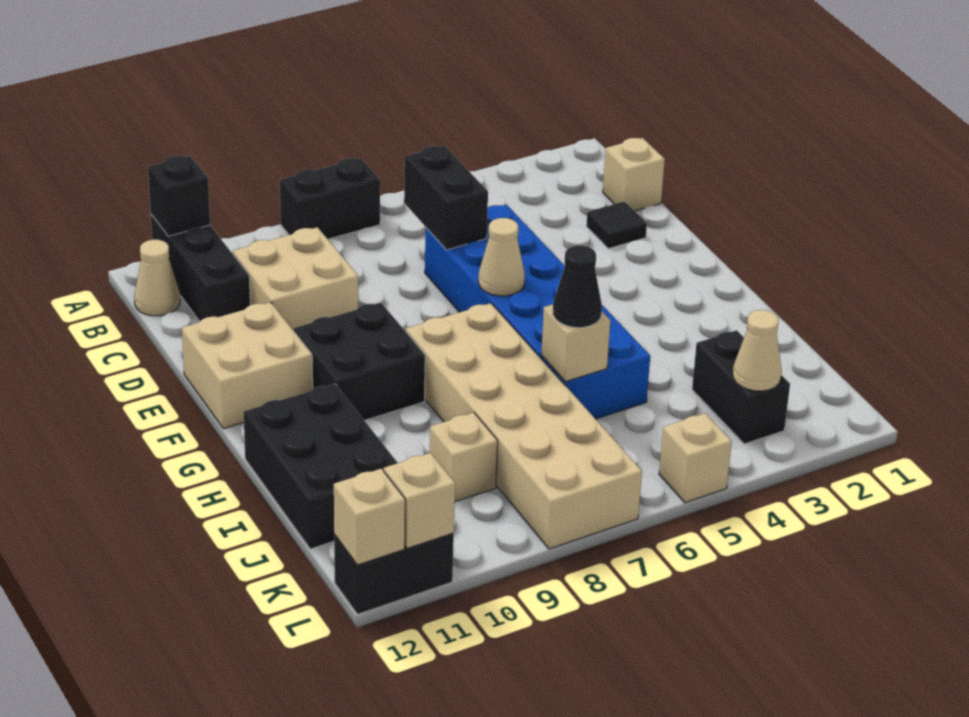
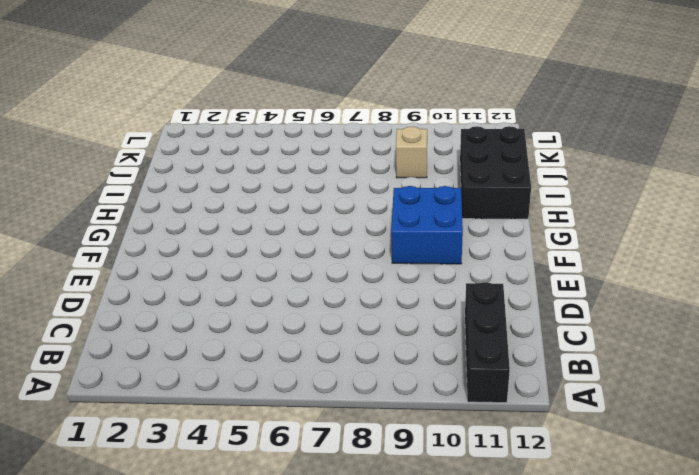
blue brick F9:G10 level 1 -> black brick F9:G10 level 1
none -> black brick A7:A8 level 1
none -> tan cone B12 level 1
none -> tan brick C1 level 1

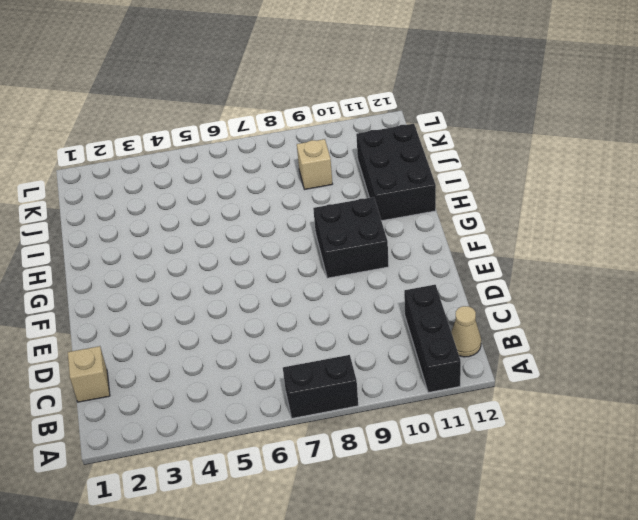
none -> tan brick C9:D10 level 1
none -> black tile D2 level 1
none -> blue brick D5:I6 level 1

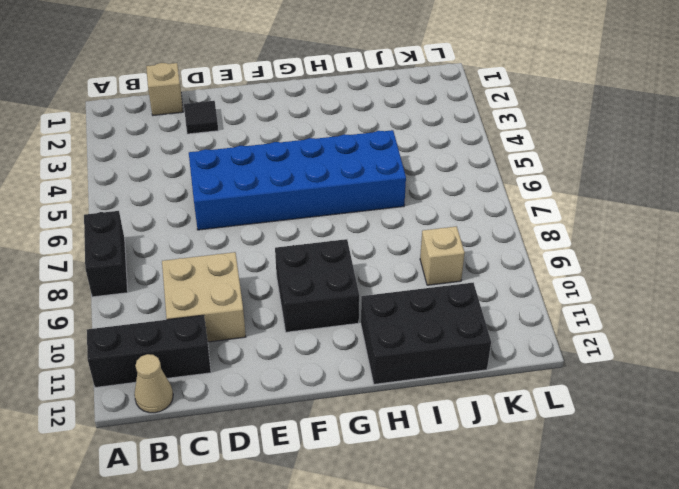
none -> tan brick E11:F12 level 1
none -> tan brick G7:L8 level 1
none -> black brick J3:K3 level 1

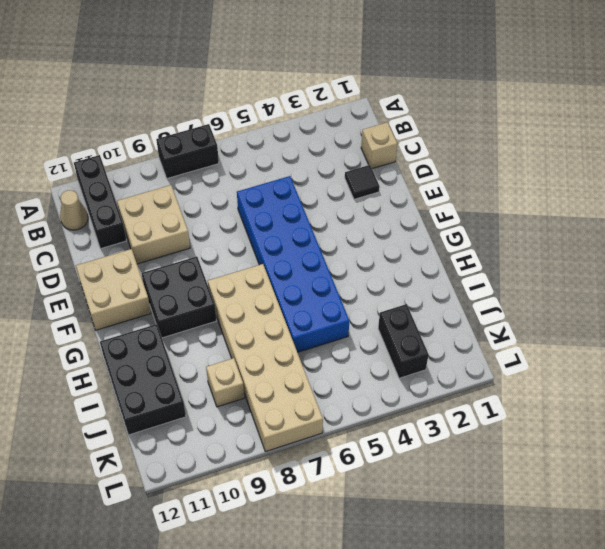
none -> tan brick L5 level 1
none -> black brick L11:L12 level 1
none -> black brick A11 level 2

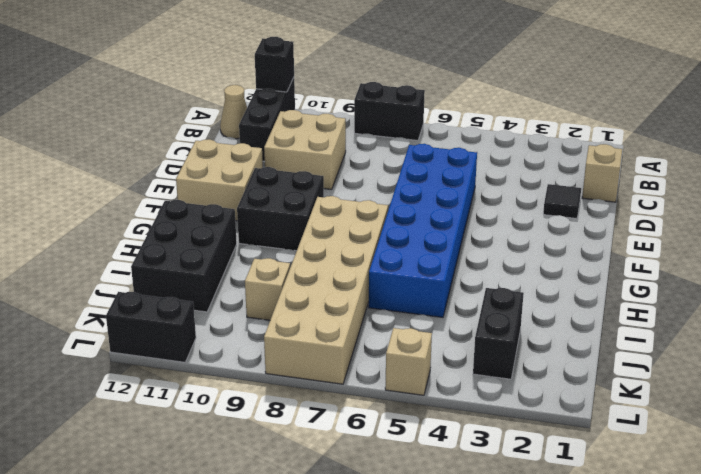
none -> black brick C6:D6 level 2
none -> tan cone F6 level 2
none -> tan brick I6 level 2

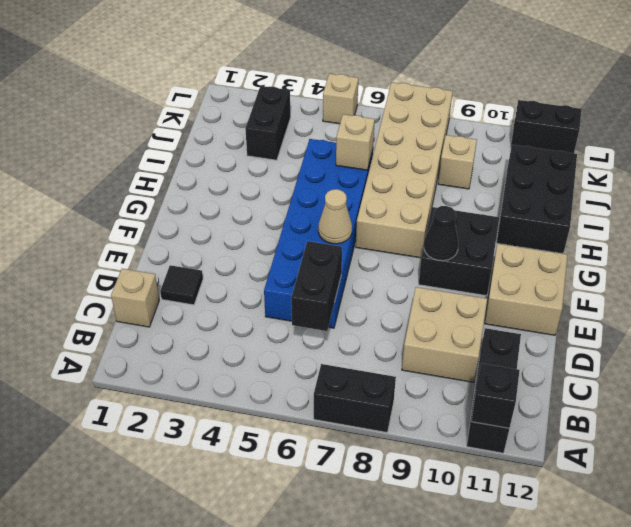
black cone F9 level 2 -> black cone I6 level 3
none -> tan cone B12 level 1
none -> tan cone K3 level 2
none -> tan brick L11 level 2

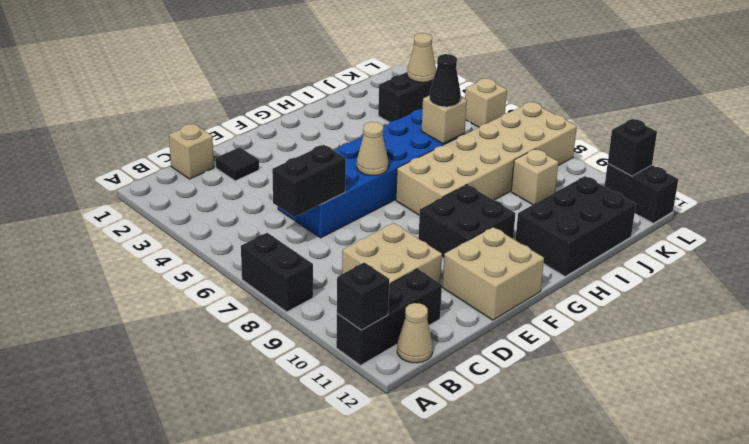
black brick L11 level 2 -> tan brick L11 level 2
none -> tan brick L12 level 2

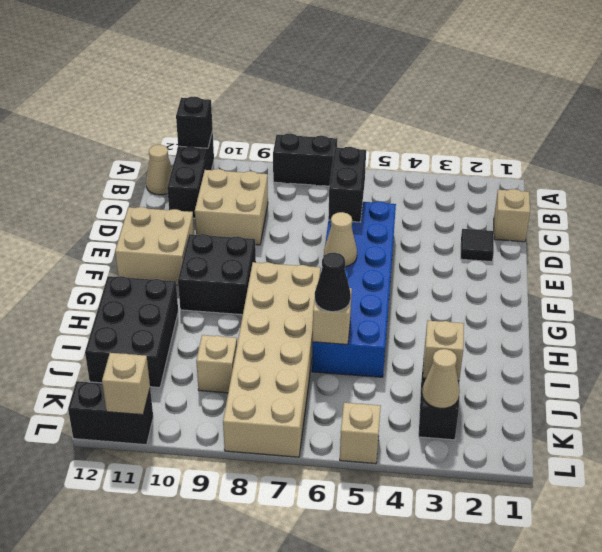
tan brick J3 level 2 -> tan brick L12 level 2

